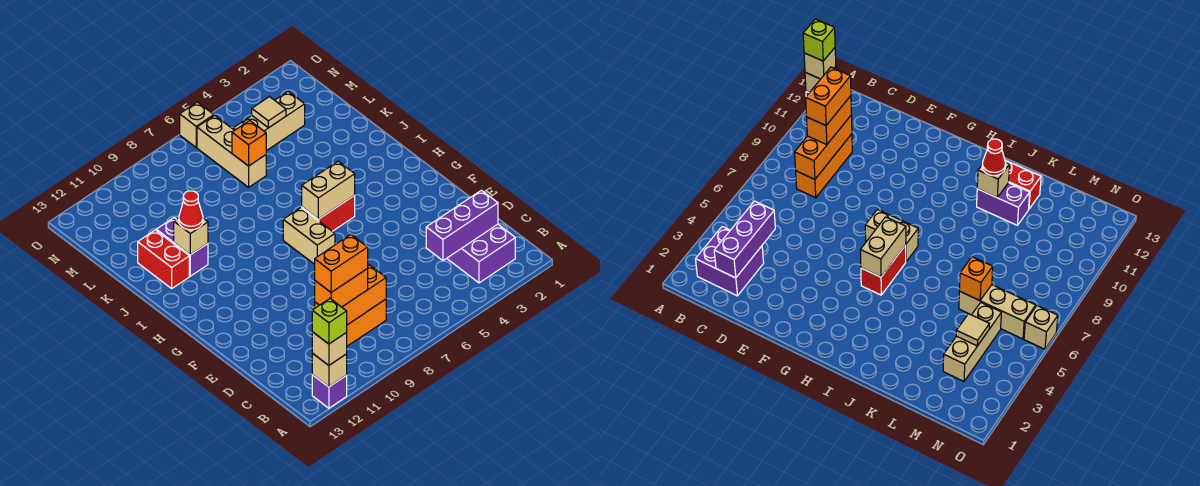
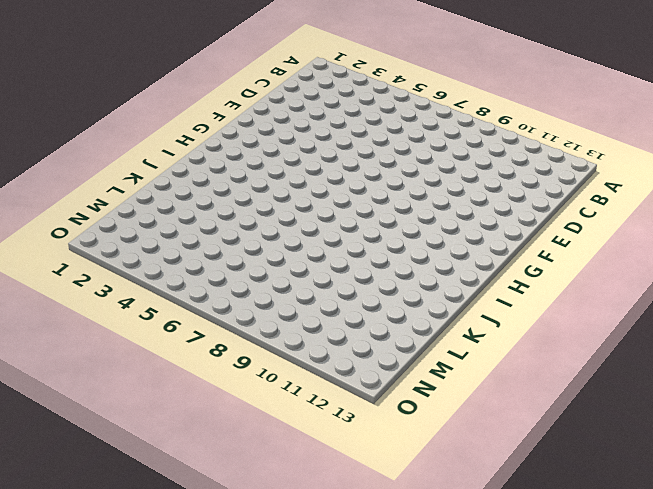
none -> purple brick A12 level 1
none -> purple brick B2:C3 level 1
none -> orange brick C8:C10 level 1

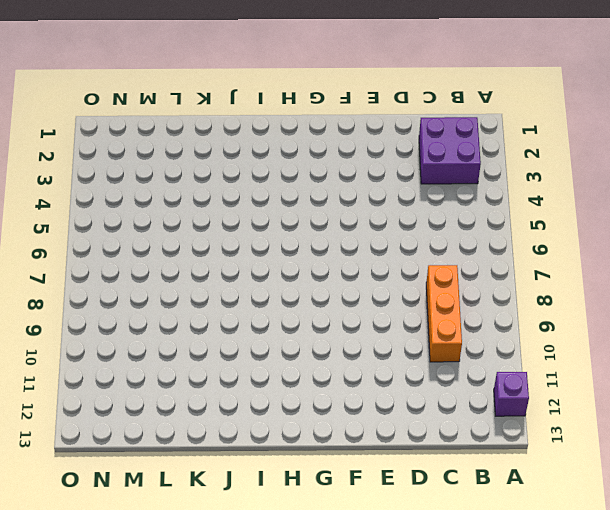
none -> tan brick G7:H7 level 1
none -> red brick H5:H6 level 1
none -> purple brick J11:K11 level 1

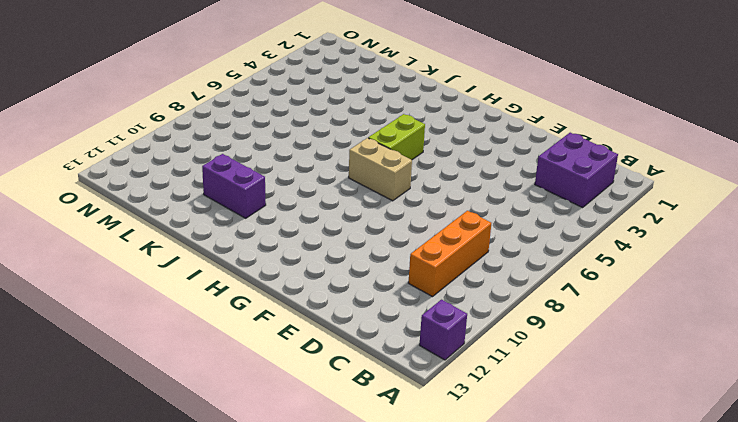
lime brick H5:H6 level 1 -> red brick H5:H6 level 1
none -> red brick J12:K12 level 1
none -> tan brick L6:N6 level 1
none -> tan brick M3:M5 level 1

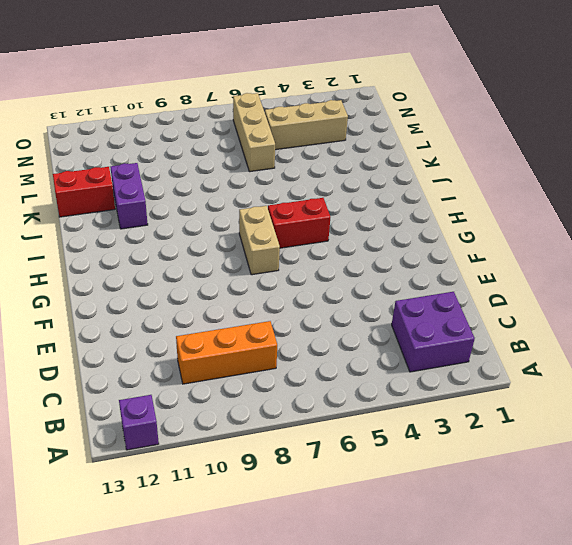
red brick K12:K13 level 1 -> red brick J12:K12 level 1
none -> tan brick O6 level 1
none -> tan brick A12 level 2
none -> purple brick C2:C4 level 2

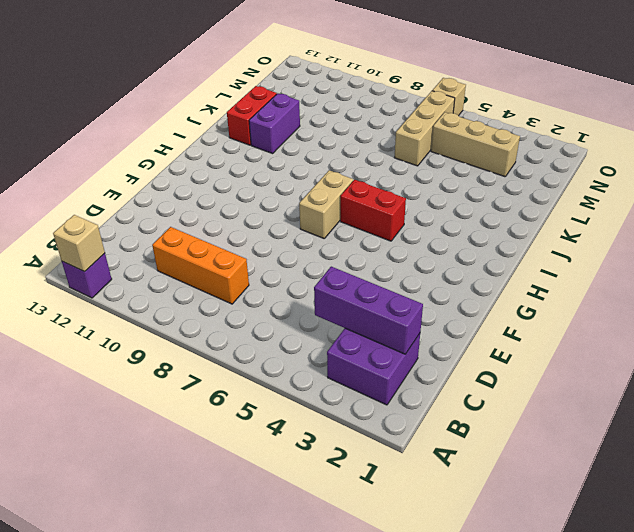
none -> orange brick C8:C10 level 2
none -> tan brick H5:H6 level 2
none -> tan brick J11 level 2

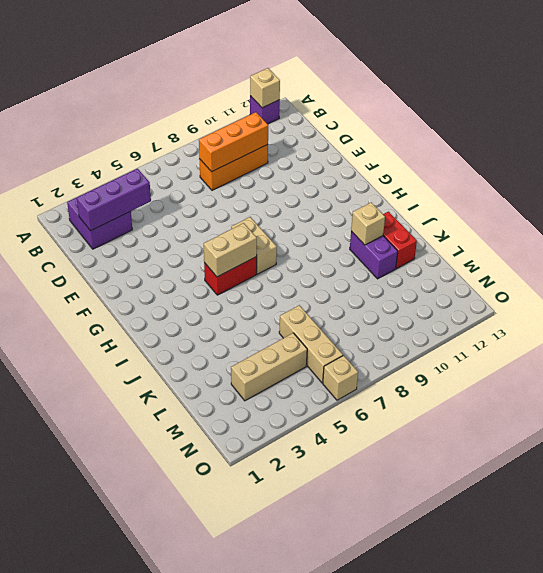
none -> orange brick L6 level 2
none -> tan tile M4 level 2
none -> tan brick A12 level 3

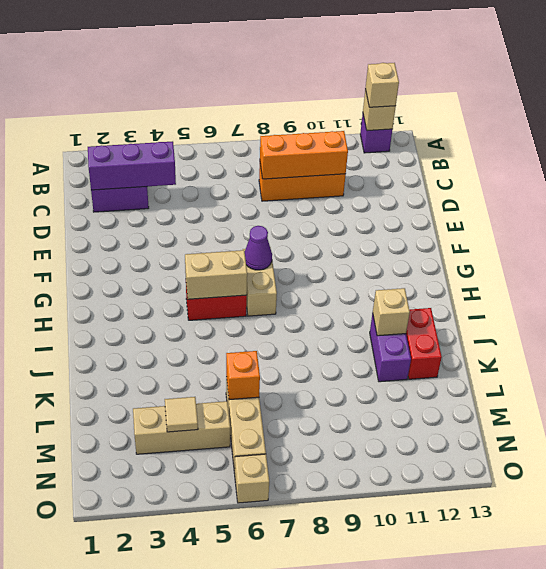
purple cone G7 level 2 -> none
none -> orange brick C9:C10 level 3
none -> red cone J11 level 3
none -> lime brick A12 level 4

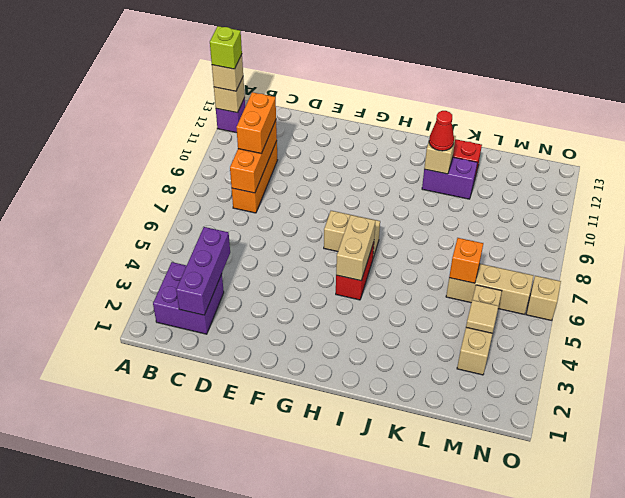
none -> orange brick C9:C10 level 4

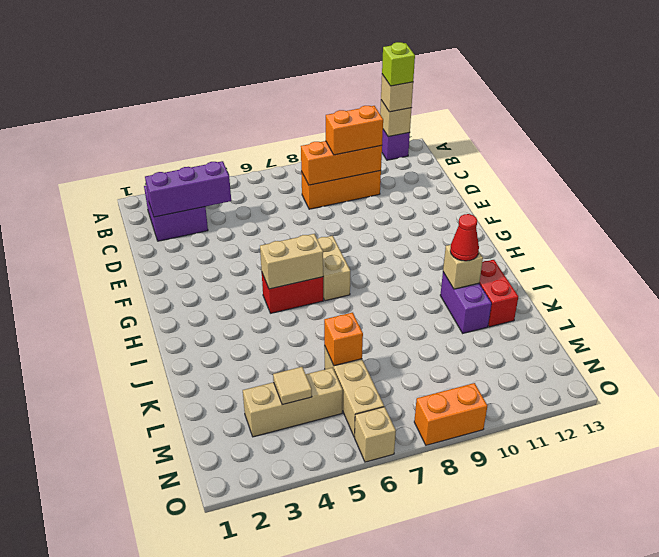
orange brick O8:O9 level 1 -> orange brick C9:C10 level 4

